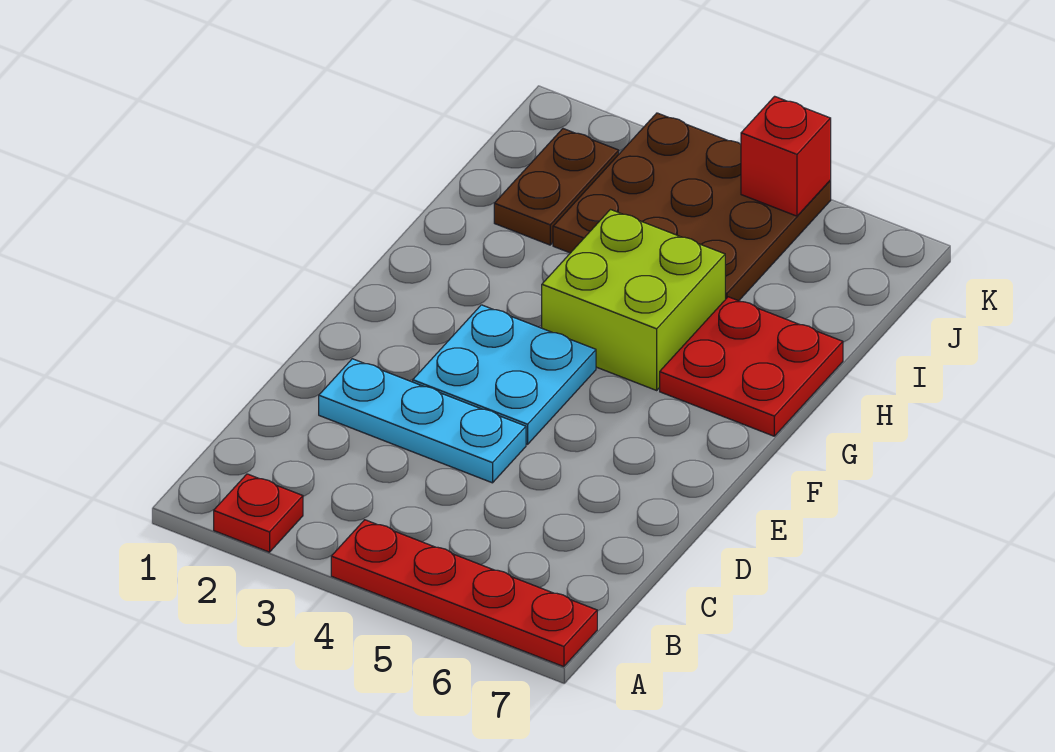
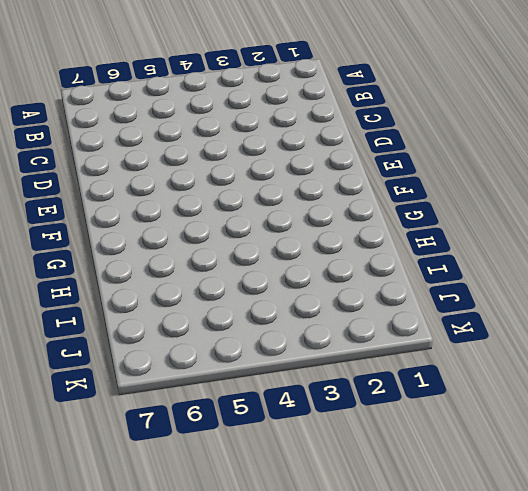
none -> red plate A2 level 1
none -> red plate A4:A7 level 1

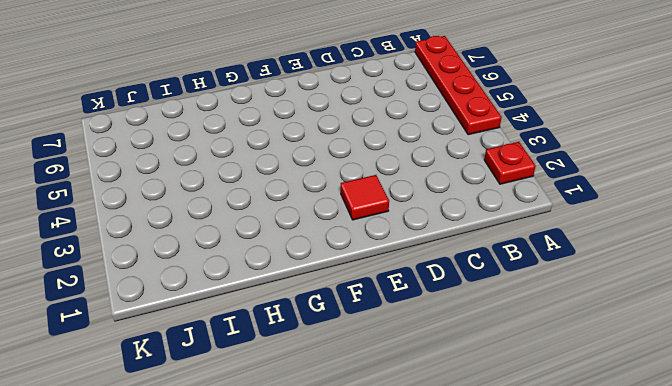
red tile E2 level 1 -> none
none -> cyan plate D2:D4 level 1
none -> cyan plate E3:F4 level 1

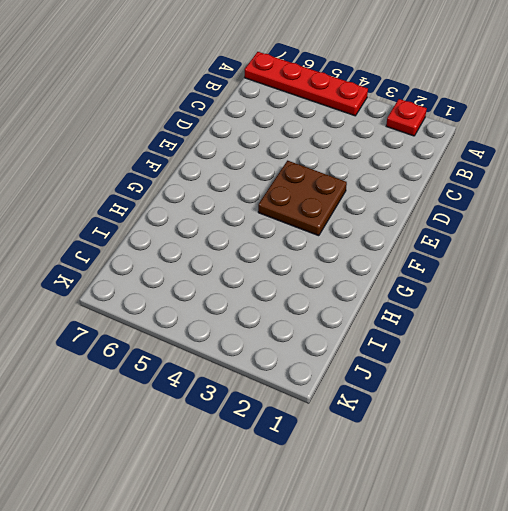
brown plate E3:F4 level 1 -> cyan plate E3:F4 level 1
none -> cyan plate D2:D4 level 1
none -> lime brick G4:H5 level 1

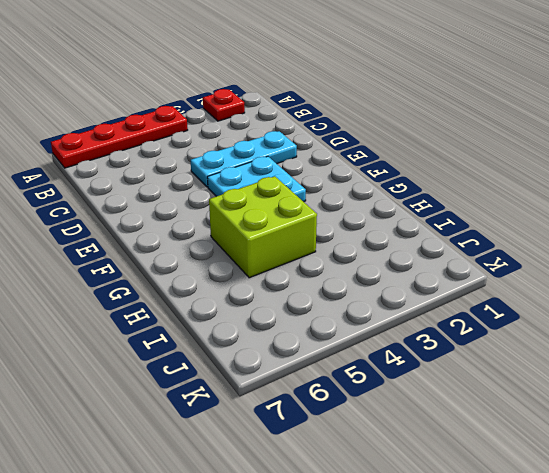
none -> red plate G6:H7 level 1
none -> brown plate I2:J2 level 1

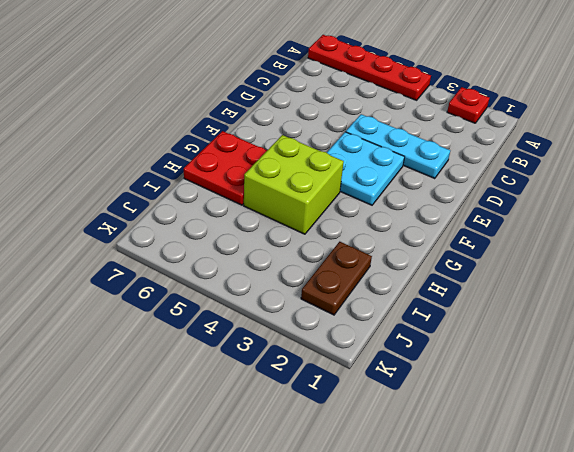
none -> brown plate I3:K5 level 1
none -> red brick K5 level 2

